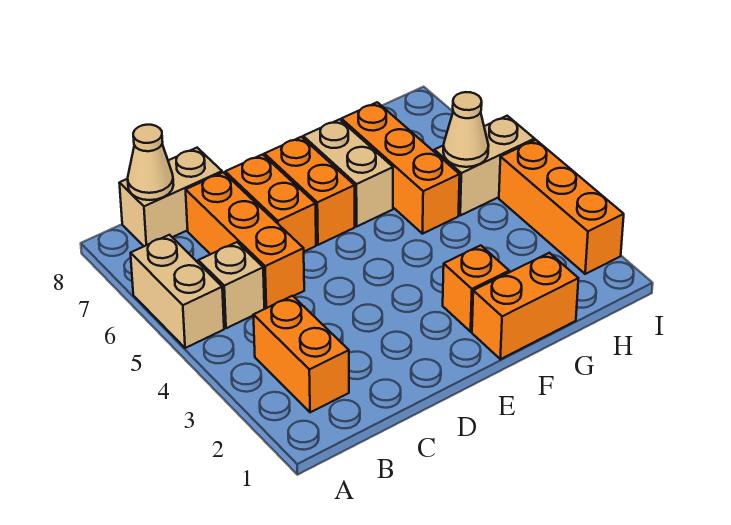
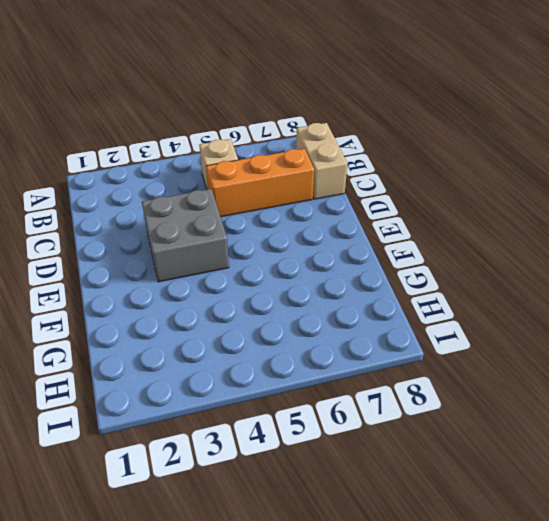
grey brick D3:E4 level 1 -> none
none -> tan brick A5:A6 level 1
none -> orange brick B2:B3 level 1
none -> orange brick D6:D7 level 1

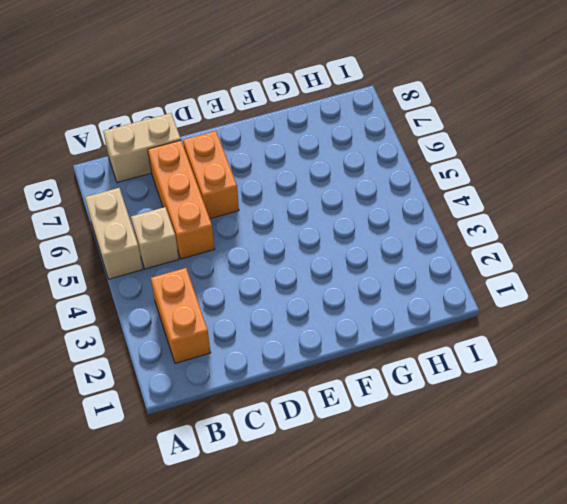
none -> orange brick E6:E7 level 1
none -> orange brick F1:G1 level 1
none -> orange brick F2 level 1

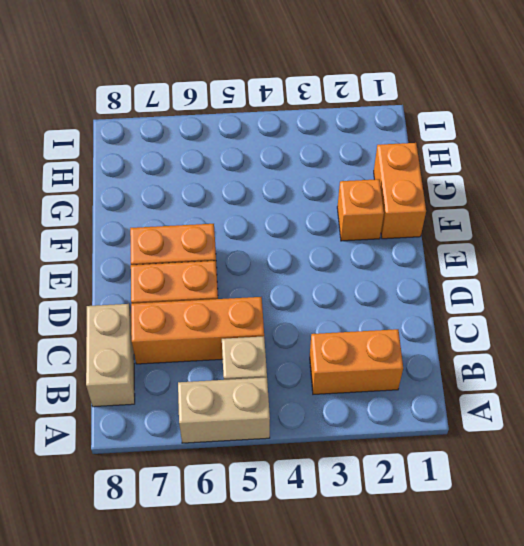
none -> tan brick F6:F7 level 1
none -> orange brick G5:G7 level 1
none -> tan brick H5:I5 level 1

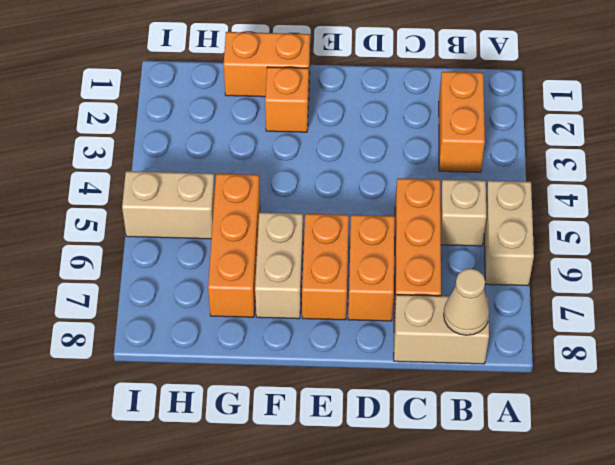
none -> orange brick I2:I4 level 1
none -> tan cone H5 level 2

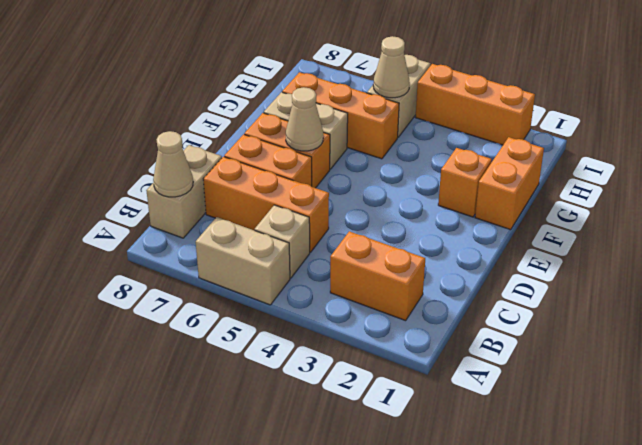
tan cone E6 level 2 -> none

